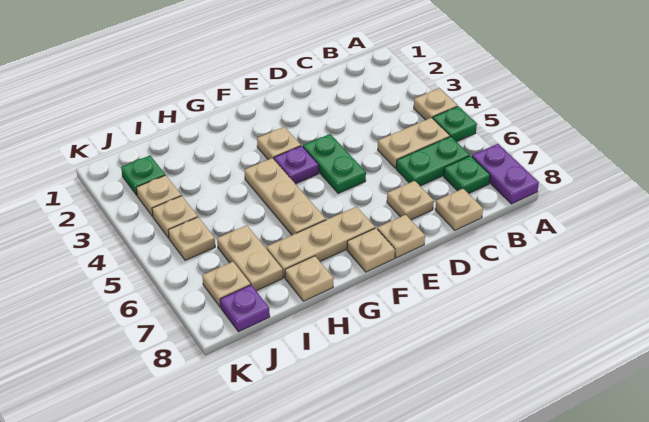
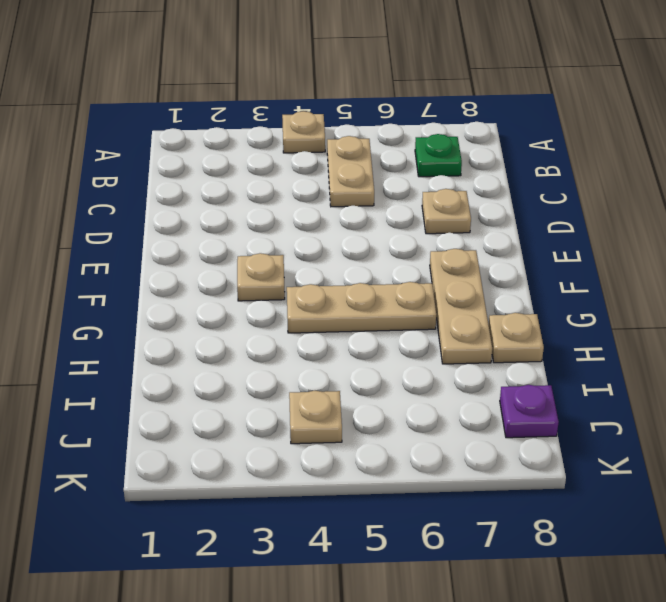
none -> green plate A5 level 1
none -> purple plate A7:A8 level 1
none -> green plate B6:C6 level 1

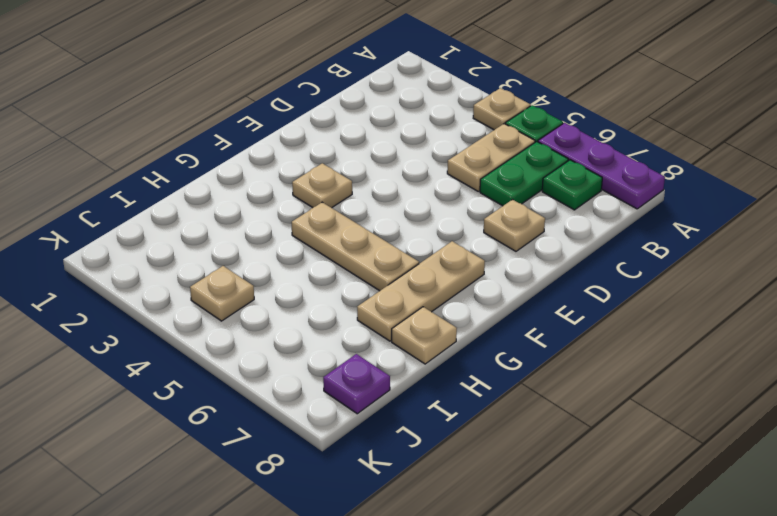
purple plate A6:A8 level 1 -> purple plate A7:A8 level 1
none -> tan plate C8 level 1
none -> green plate E4:E5 level 1
none -> tan plate E8 level 1

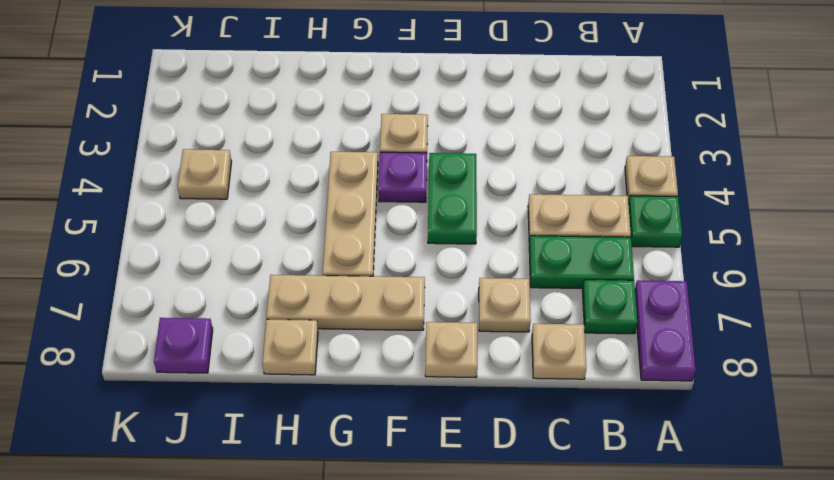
none -> tan plate F8 level 1
none -> tan plate I6:I7 level 1
none -> green plate J2 level 1

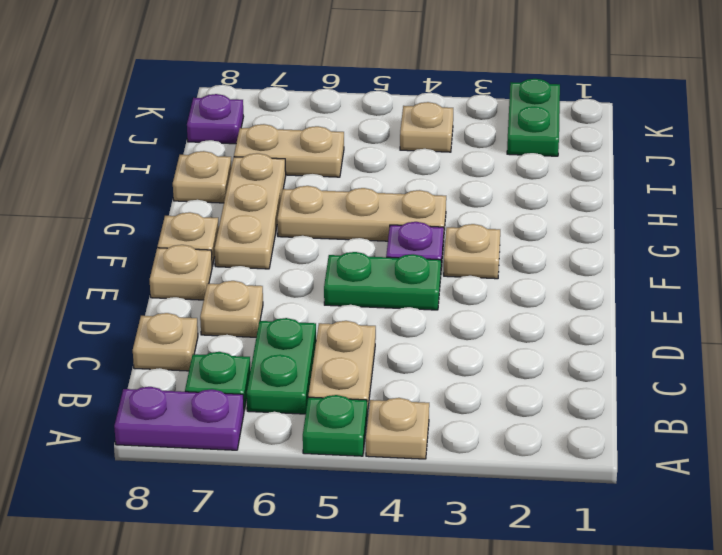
green plate J2:K2 level 1 -> green plate J2 level 1
none -> tan plate J3 level 1
none -> tan plate J5 level 1
none -> tan plate J7 level 1

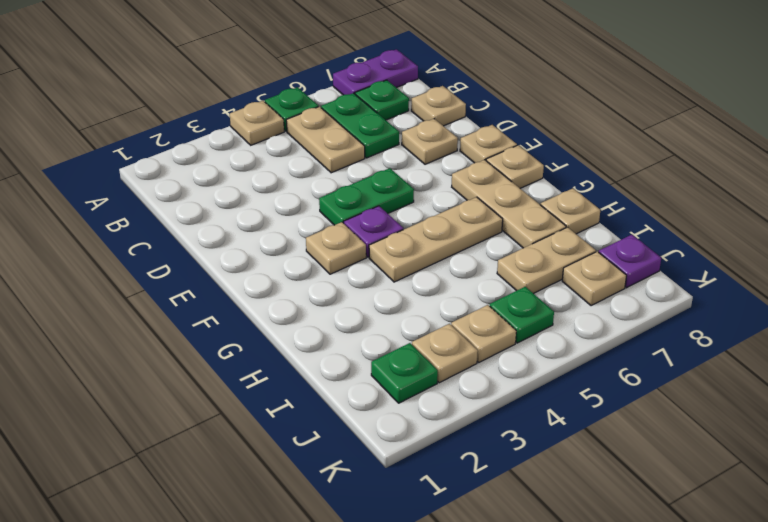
green plate J5 level 1 -> tan plate J5 level 1

